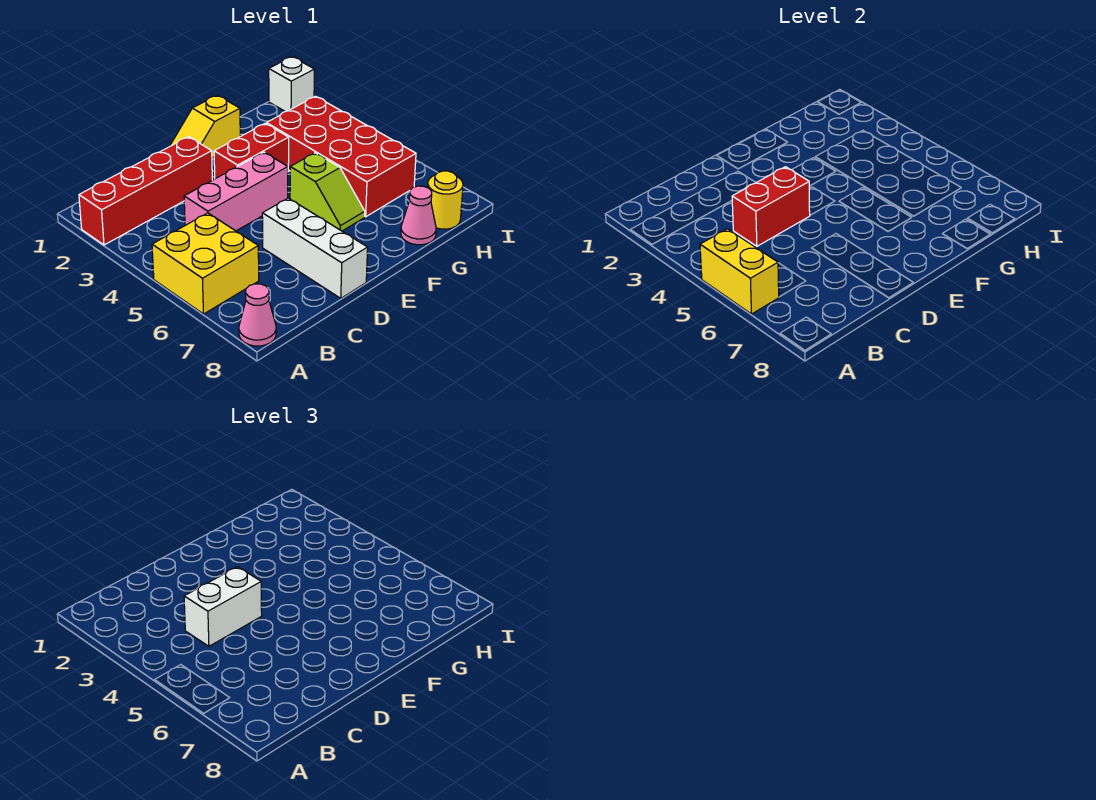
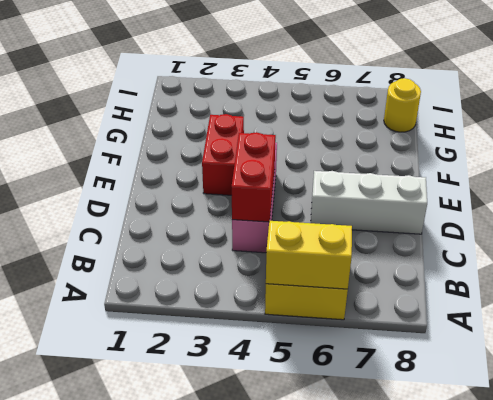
none -> red brick A2:D2 level 1
none -> pink cone A8 level 1
none -> yellow slope E1:F1 level 1 top F

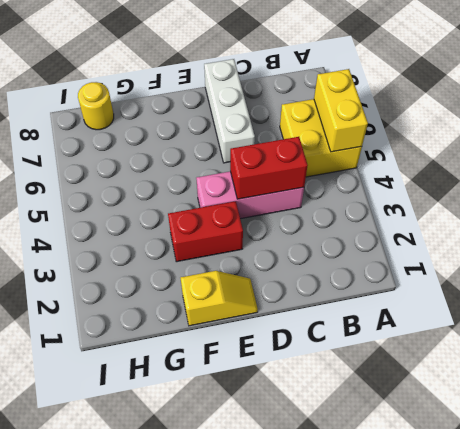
none -> red brick A2:D2 level 1
none -> pink cone A8 level 1
none -> lime slope F5:F6 level 1 top 5

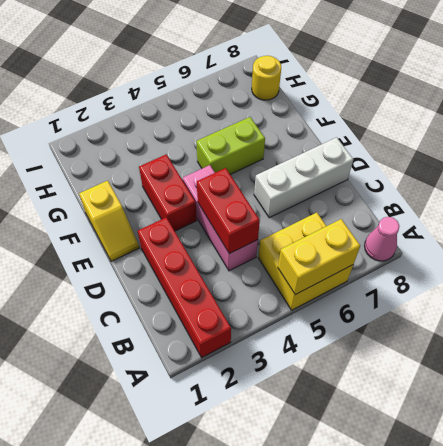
lime brick F5:F6 level 1 -> lime slope F5:F6 level 1 top 5
none -> red brick G3:H6 level 1
none -> pink cone G8 level 1
none -> white brick I1 level 1

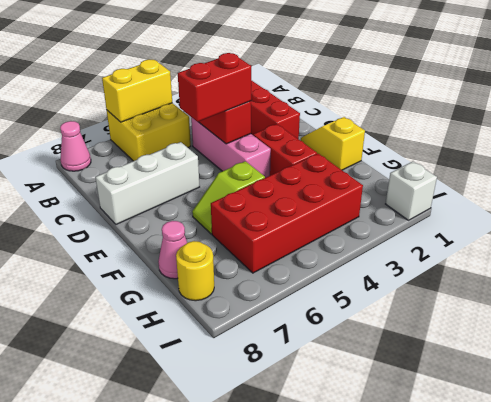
red brick D4:D5 level 3 -> white brick C4:D4 level 3

